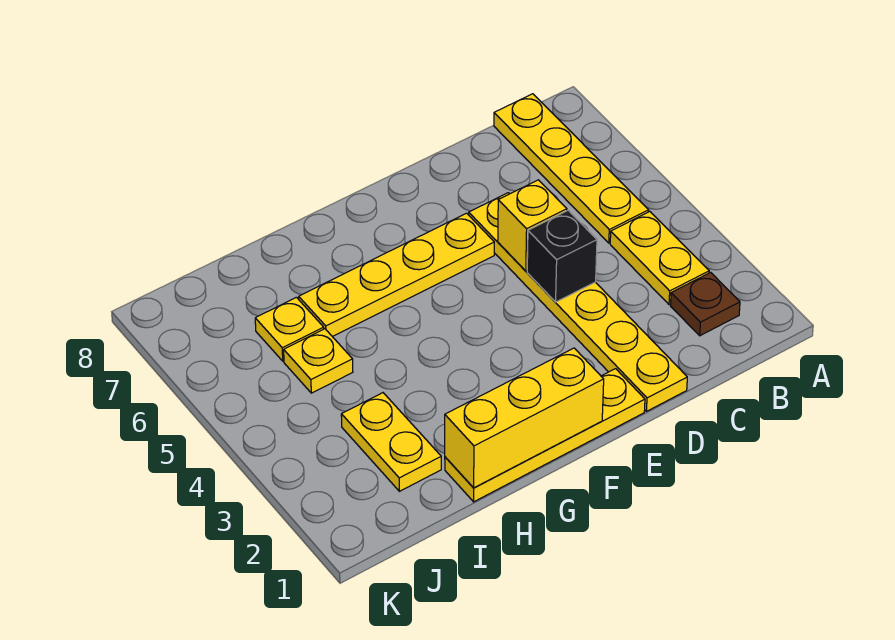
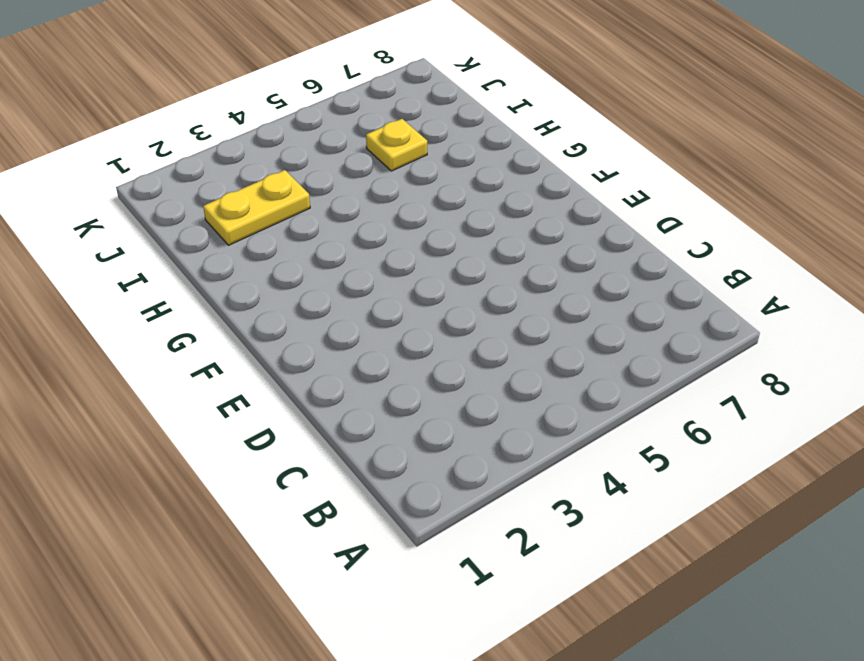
none -> brown plate B2 level 1
none -> yellow plate B3:B4 level 1
none -> yellow plate B5:B8 level 1

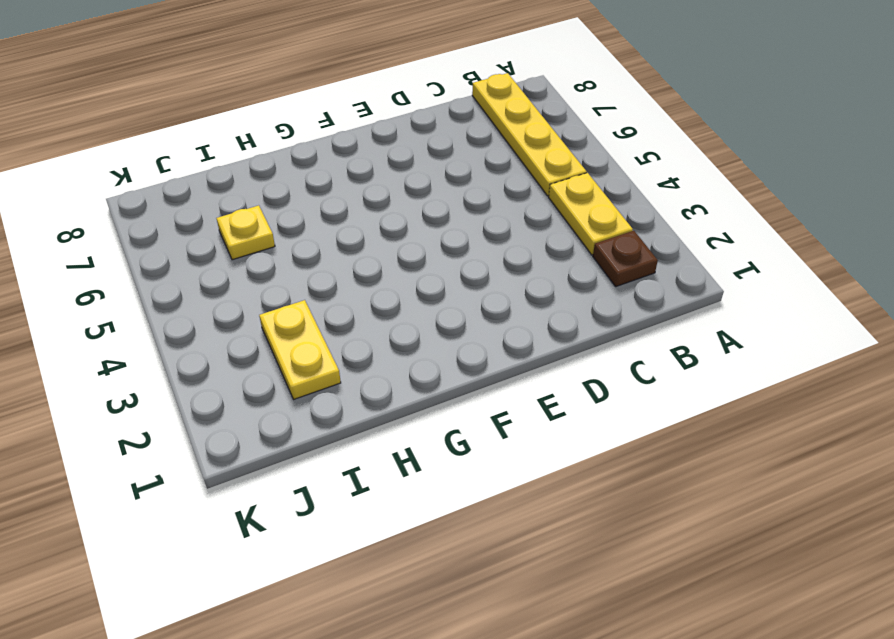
none -> yellow plate D1:D6 level 1
none -> yellow plate E1:H1 level 1
none -> yellow plate E6:H6 level 1

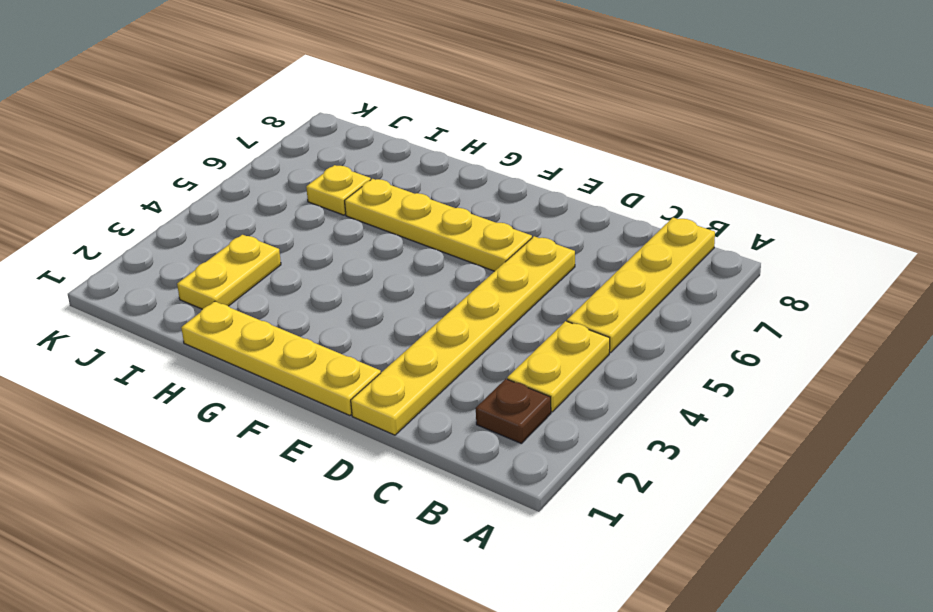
none -> yellow plate I5 level 1
none -> black brick D4 level 2
none -> yellow brick D5 level 2

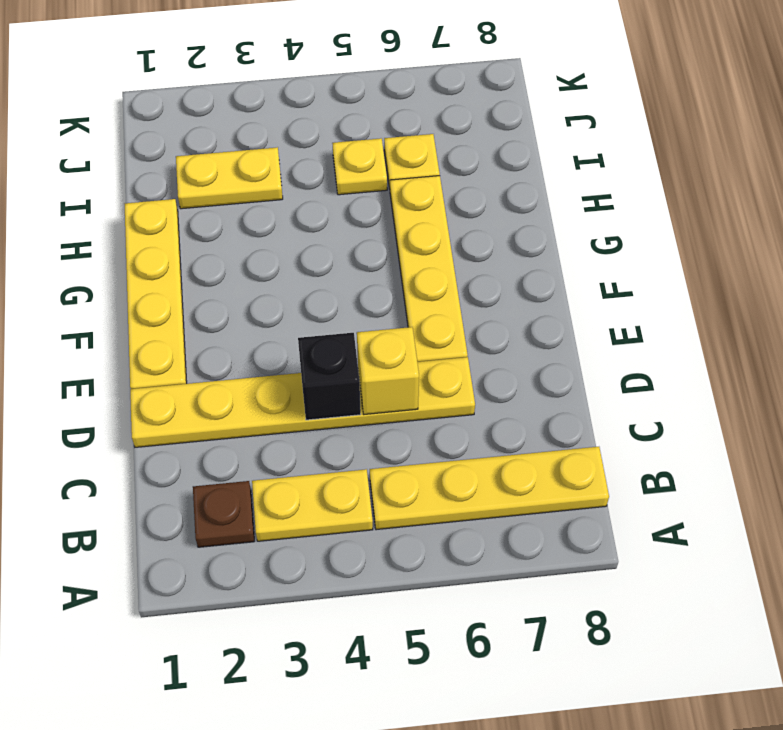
none -> yellow brick F1:H1 level 2

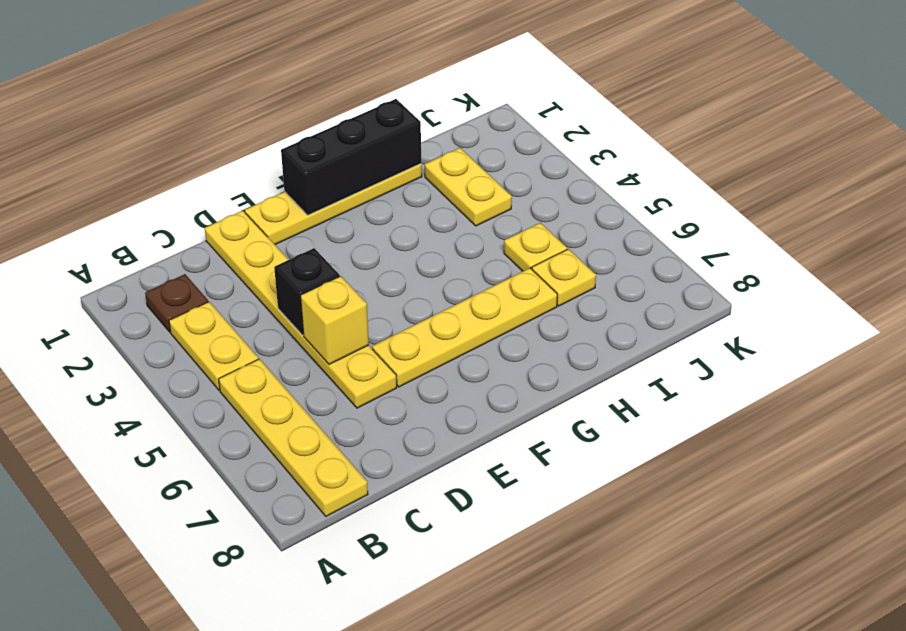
black brick F1:H1 level 2 -> yellow brick F1:H1 level 2

